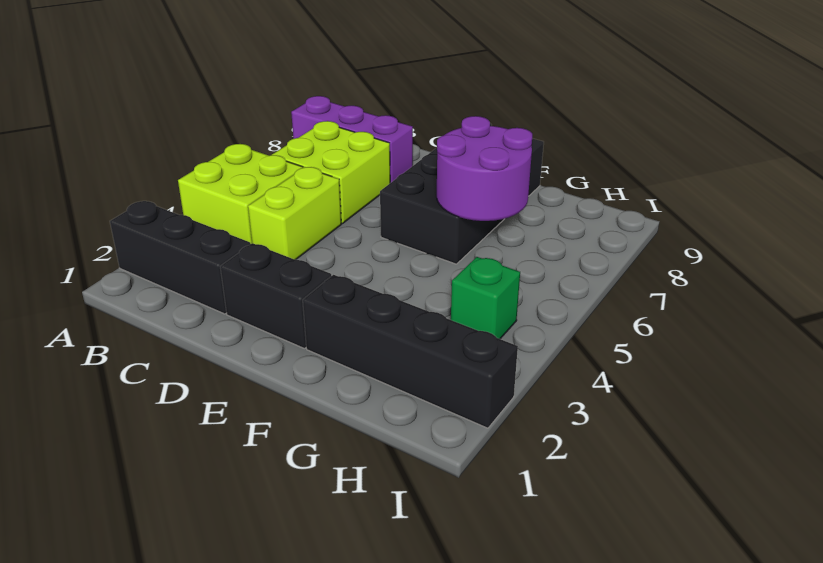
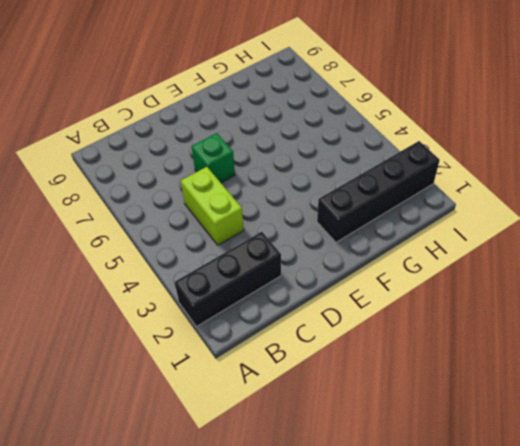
green brick D6 level 1 -> green brick H4 level 1
none -> lime brick A4:B5 level 1
none -> purple brick A8:C8 level 1

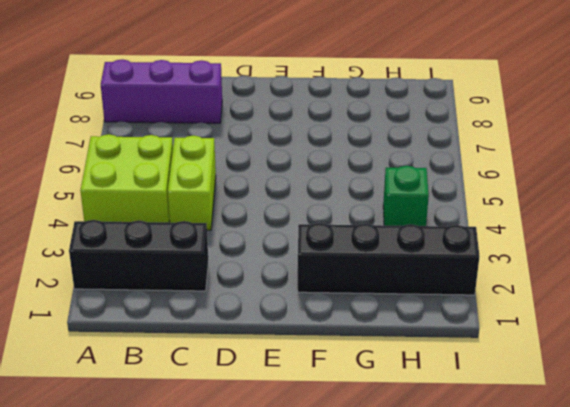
none -> lime brick B6:C7 level 1
none -> black brick D2:E2 level 1

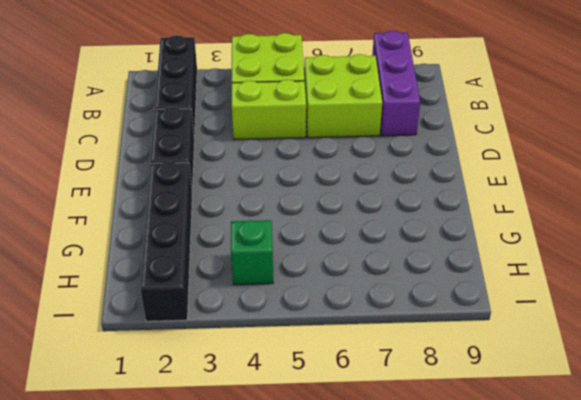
none -> black brick E6:F9 level 1
none -> purple round brick F6:G7 level 2

